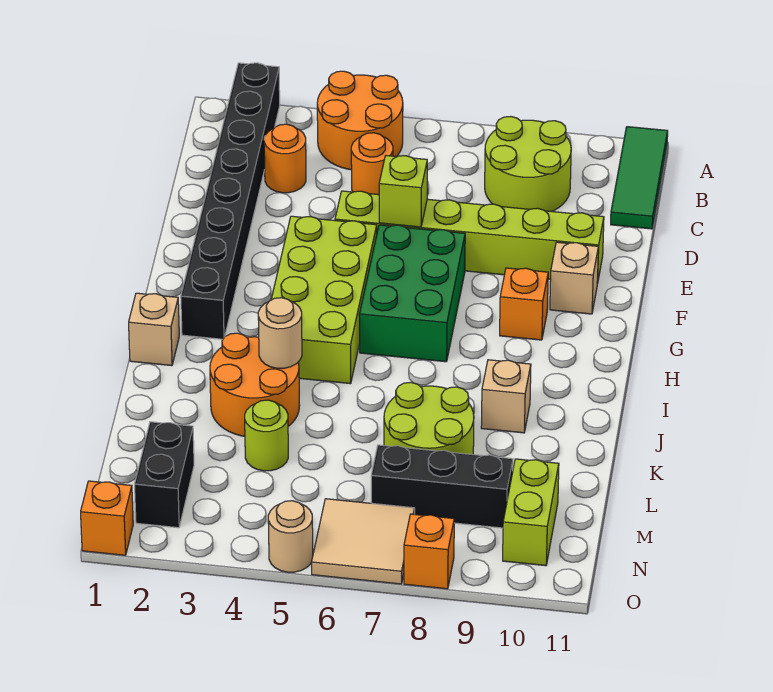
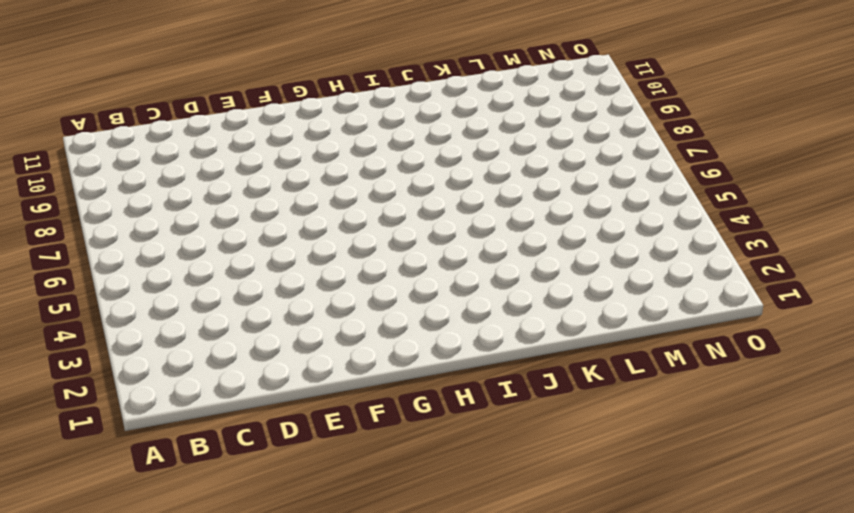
none -> black brick A2:H2 level 1
none -> orange round brick A4:B5 level 1
none -> green tile A11:C11 level 1

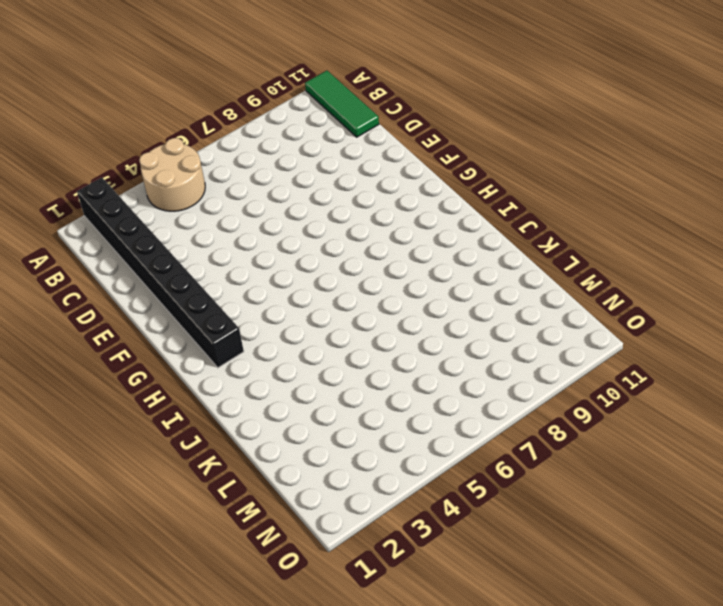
tan round brick A4:B5 level 1 -> orange round brick A4:B5 level 1
none -> lime round brick B8:C9 level 1
none -> orange round brick C3 level 1
none -> orange round brick C5 level 1

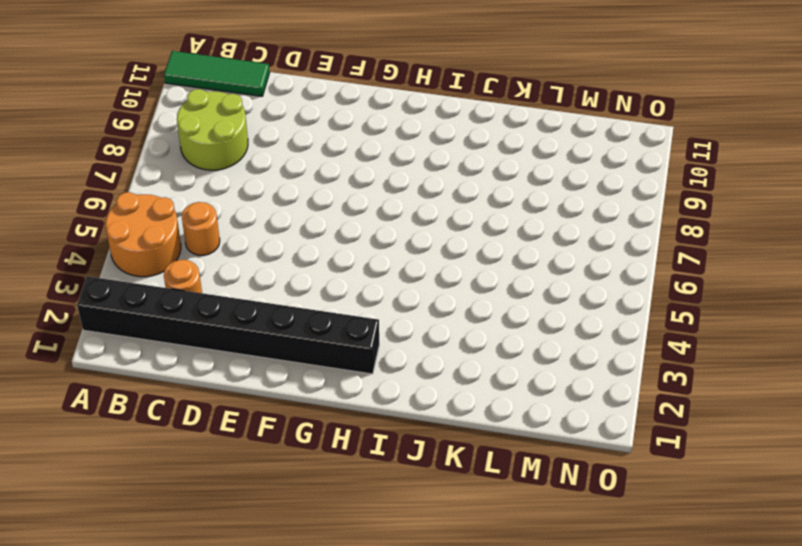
none -> lime brick E5:E10 level 1
none -> lime brick F4:I5 level 1
none -> green brick F6:H7 level 1

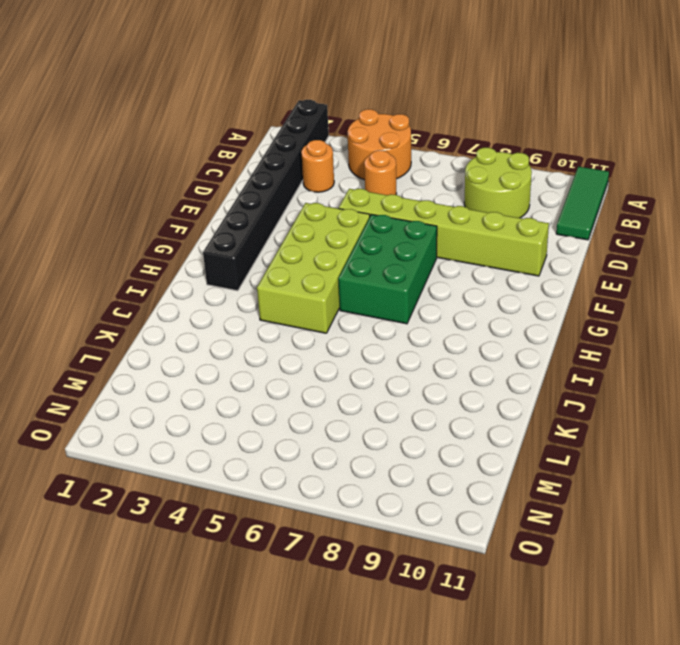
none -> tan brick F10 level 1
none -> orange brick G9 level 1
none -> tan brick I1 level 1

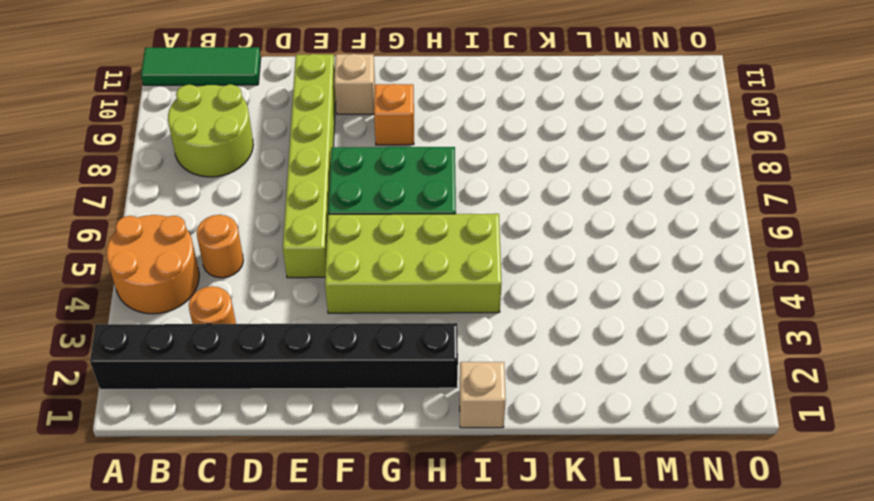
none -> orange round brick J3:K4 level 1
none -> tan brick J9 level 1
none -> lime round brick K7:L8 level 1

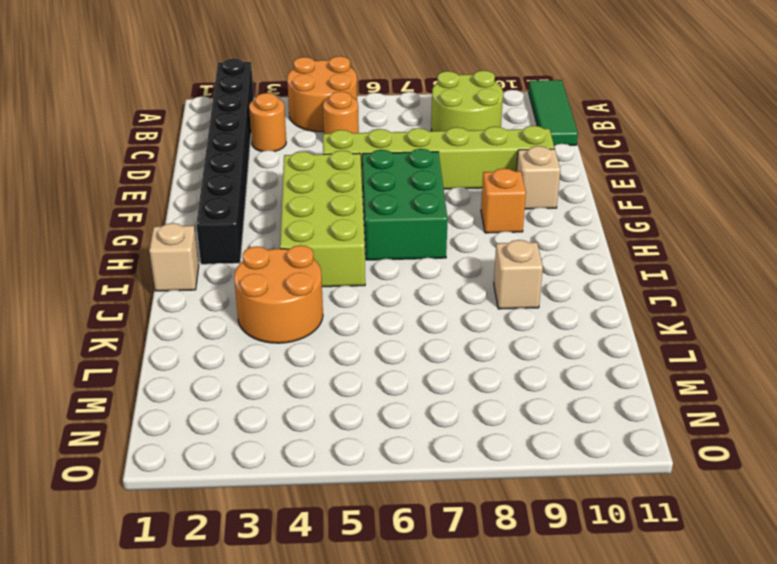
none -> lime round brick K7:L8 level 1
none -> lime round brick L4 level 1
none -> black brick M2:N2 level 1

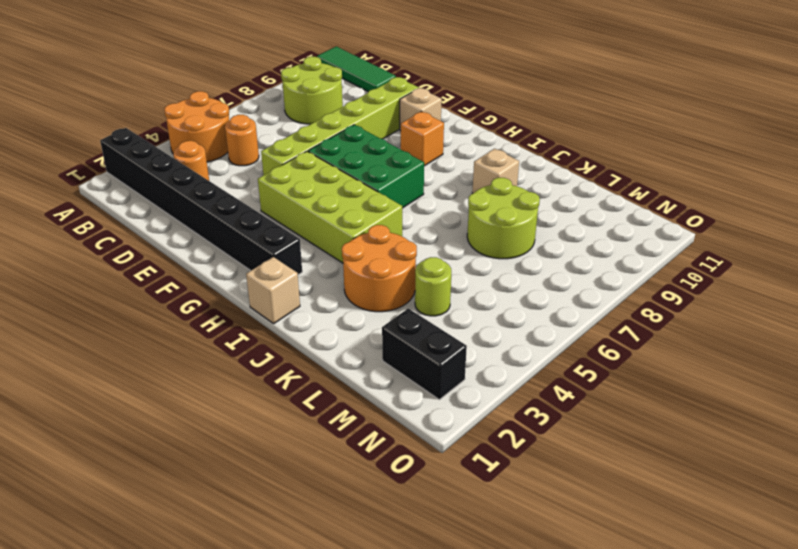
none -> black brick M7:M9 level 1
none -> lime brick M10:N10 level 1
none -> tan tile N6:O7 level 1

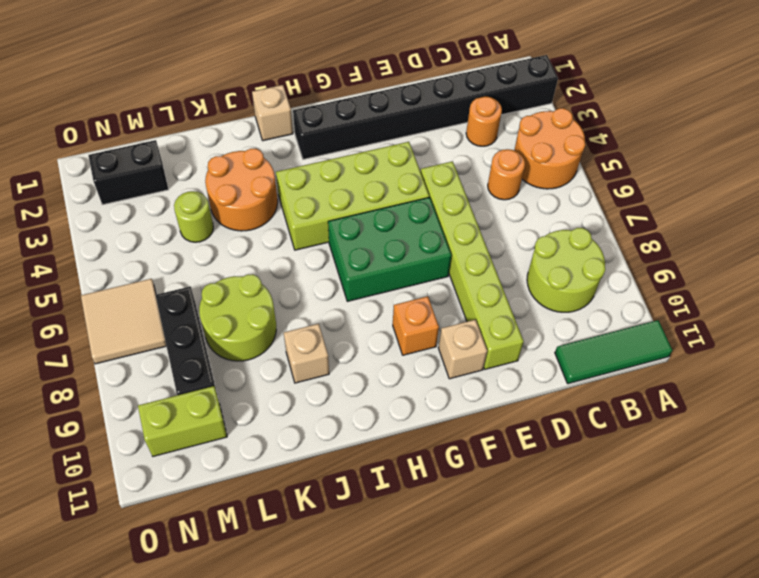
none -> orange brick O1 level 1
none -> tan round brick O5 level 1
none -> orange brick O8 level 1

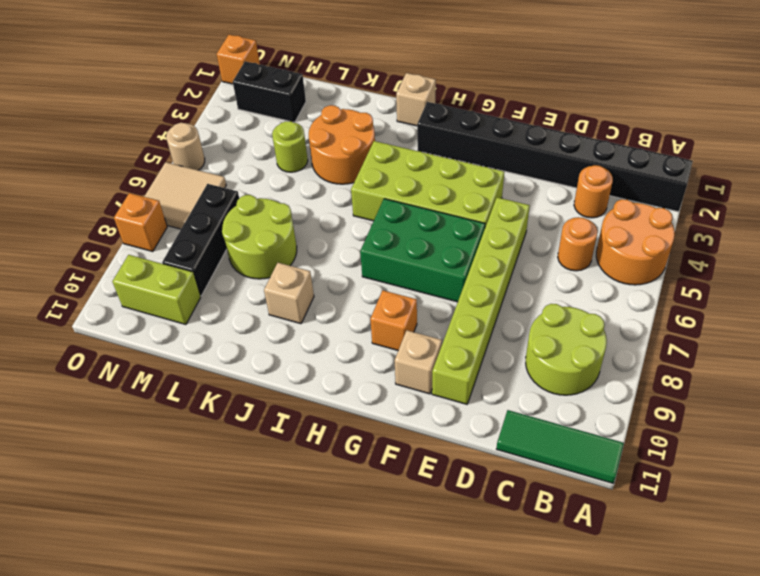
none -> lime brick E6 level 2
none -> tan round brick J4 level 2

